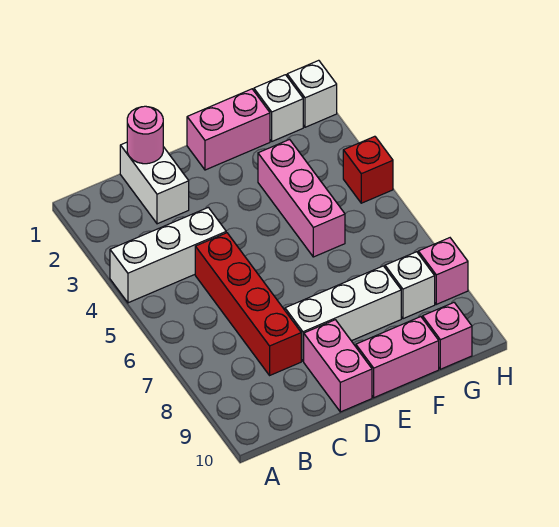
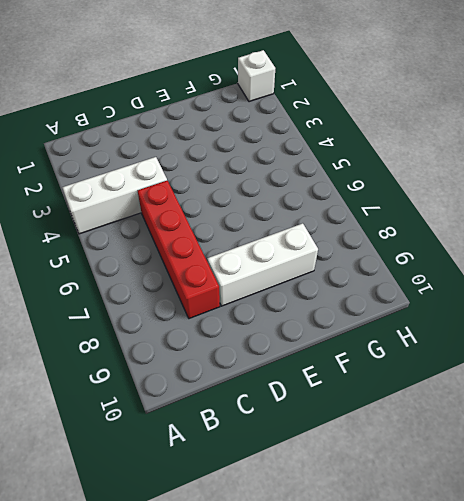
none -> white brick C1:C2 level 1
none -> pink brick D9:D10 level 1
none -> pink brick E1:F1 level 1

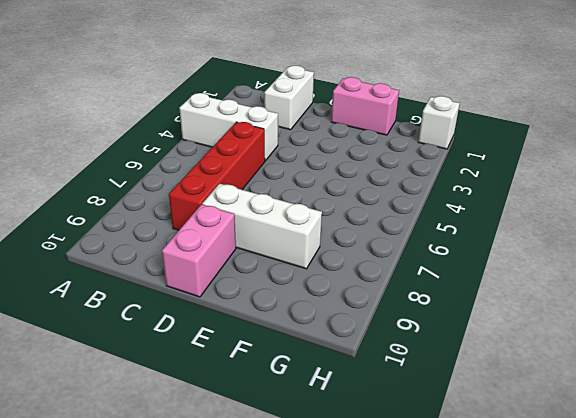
none -> pink brick E10:F10 level 1
none -> pink brick F3:F5 level 1
none -> white brick G1 level 1

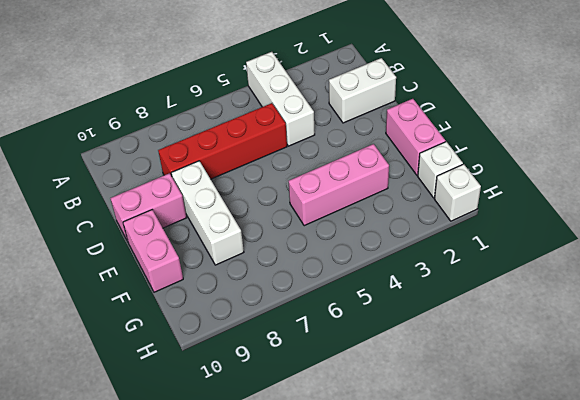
none -> white brick G8 level 1
none -> pink brick G10 level 1
none -> red brick H4 level 1

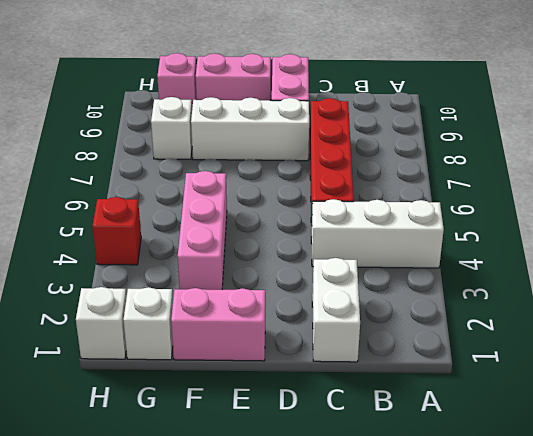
none -> pink brick H8 level 1
none -> pink round brick C1 level 2

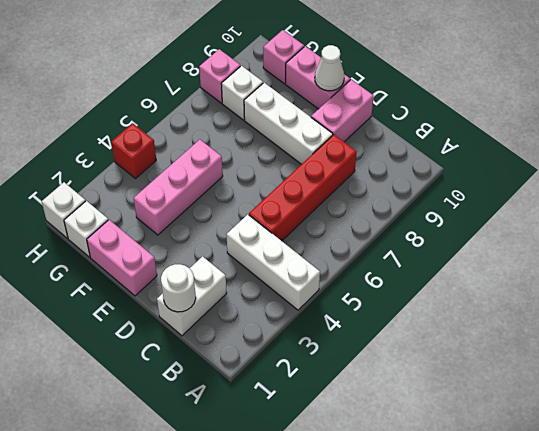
white round brick C1 level 2 -> pink round brick C1 level 2
white cone E10 level 2 -> none

